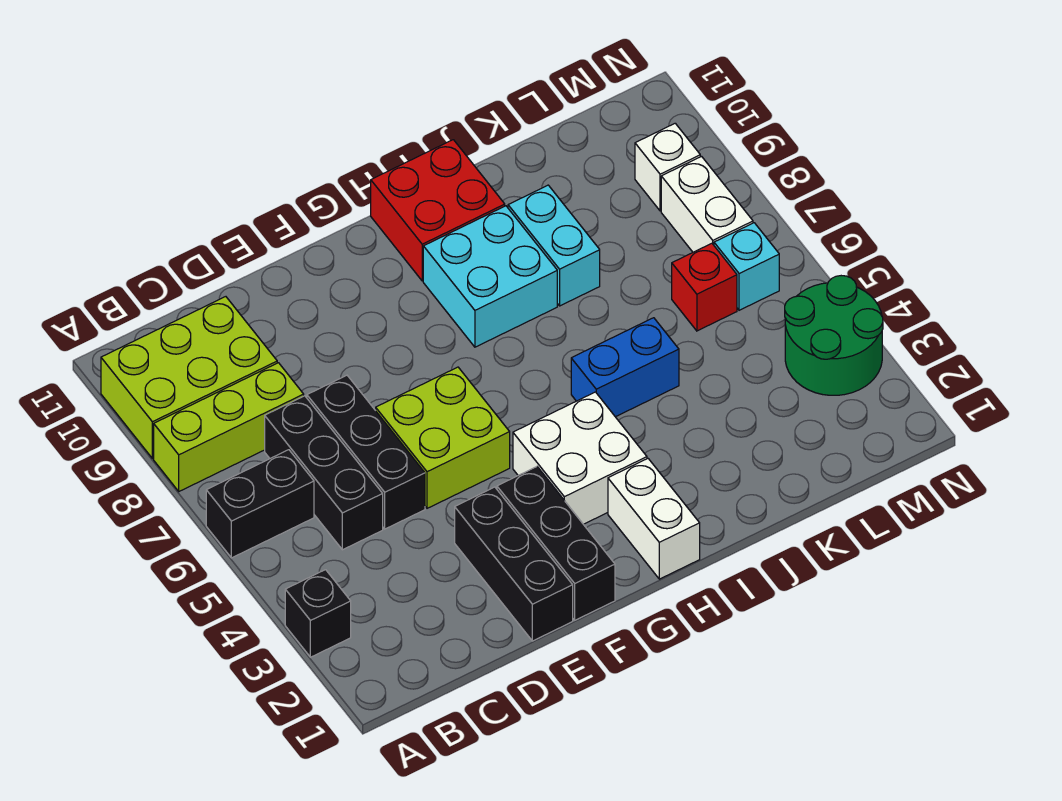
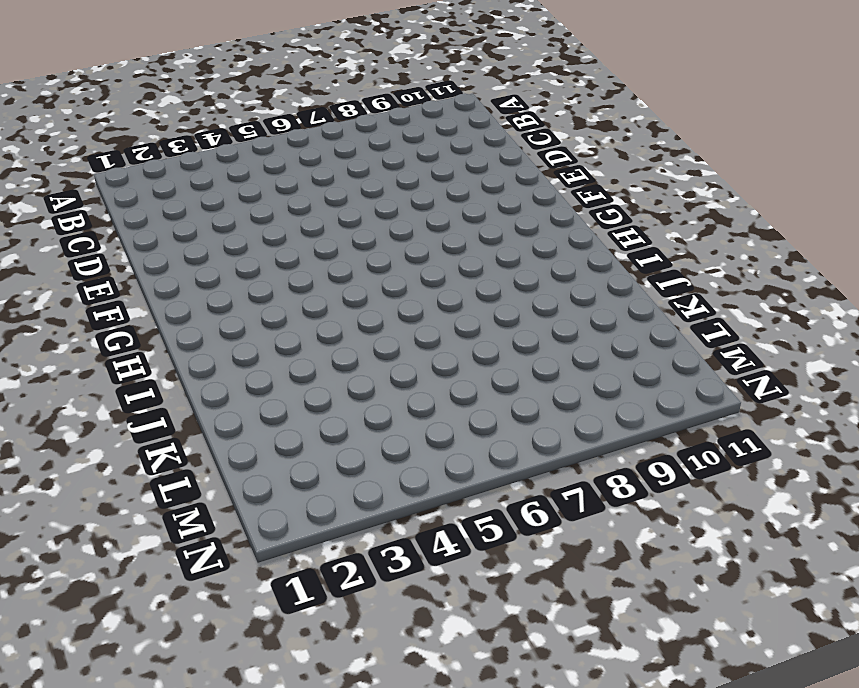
none -> black brick A3 level 1
none -> black brick A6:B6 level 1
none -> lime brick A8:C8 level 1

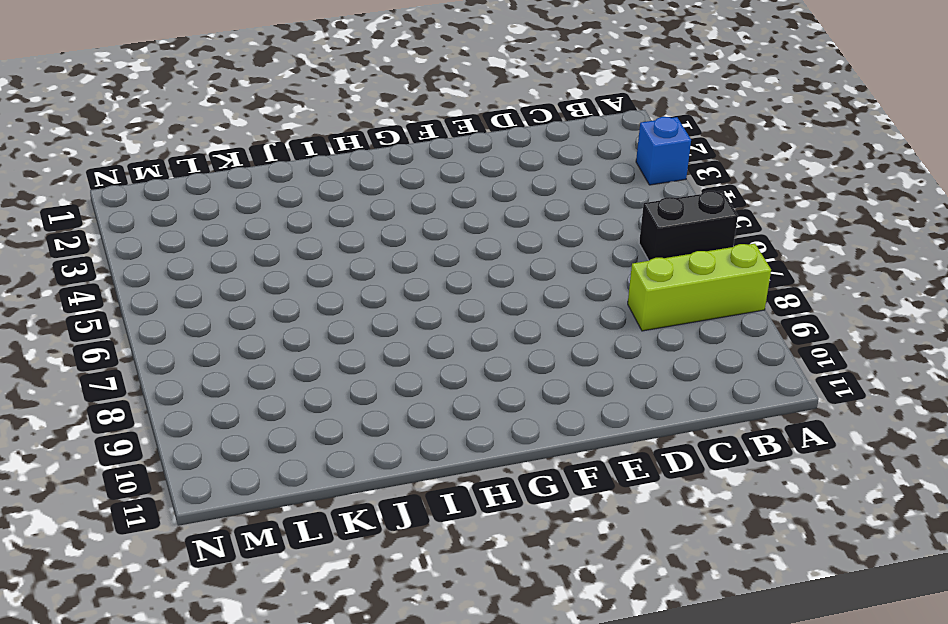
blue brick A3 level 1 -> black brick A3 level 1
none -> lime brick A9:C10 level 1
none -> black brick C5:C7 level 1
none -> black brick D5:D7 level 1

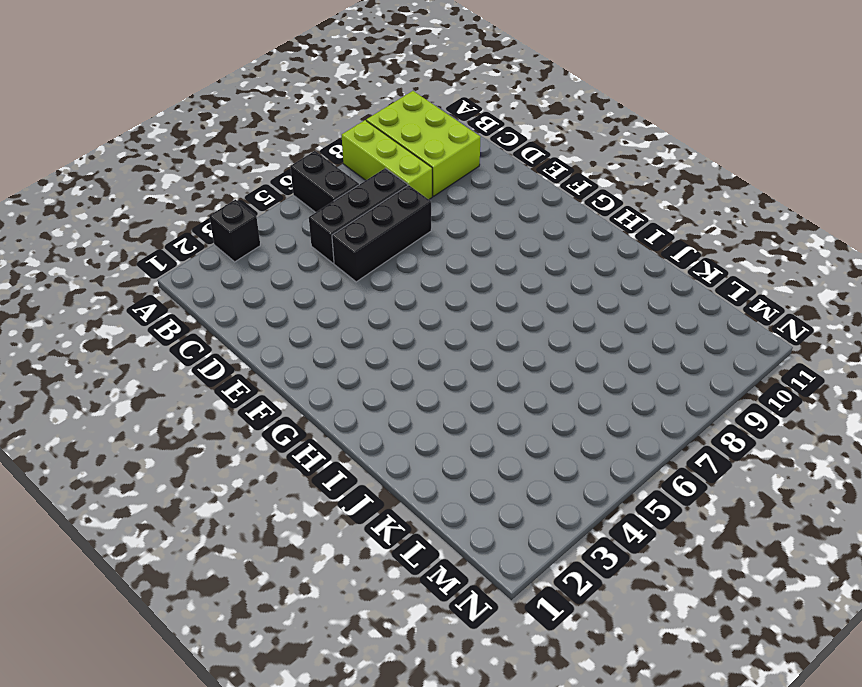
none -> black brick E1:E3 level 1
none -> lime brick E5:F6 level 1
none -> black brick F1:F3 level 1

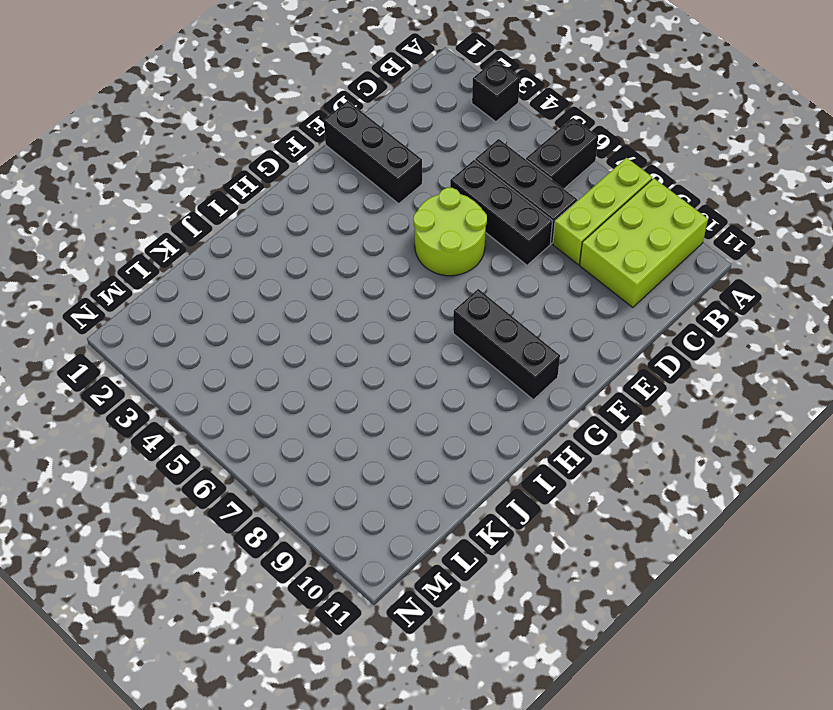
lime round brick E5:F6 level 1 -> lime brick E5:F6 level 1
black brick G8:G10 level 1 -> black brick F1:F3 level 1
none -> white brick G3:H4 level 1
none -> white brick H1:H2 level 1
none -> cyan brick H8:I9 level 1

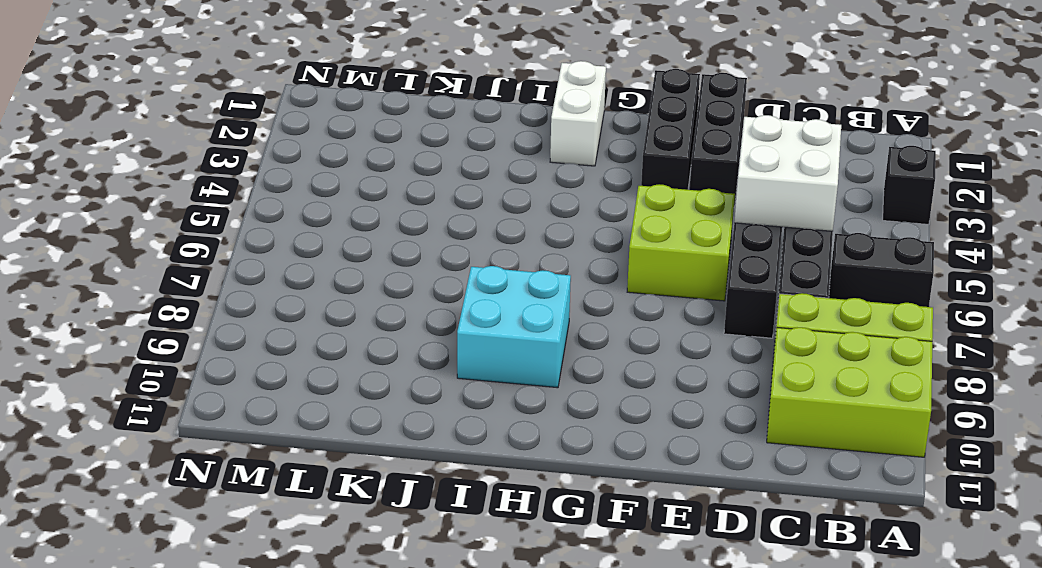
white brick C4:D5 level 2 -> white brick G3:H4 level 1
none -> red brick H10:I11 level 1
none -> blue brick I5:J5 level 1
none -> cyan brick J8:J9 level 1

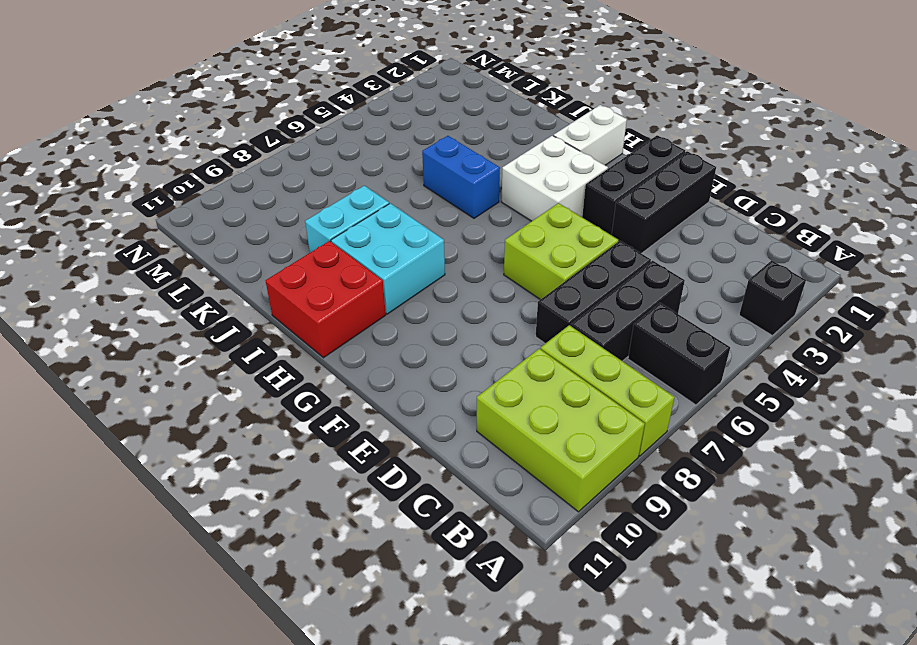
none -> red brick L6 level 1
none -> green round brick M3:N4 level 1
none -> cyan brick M6 level 1

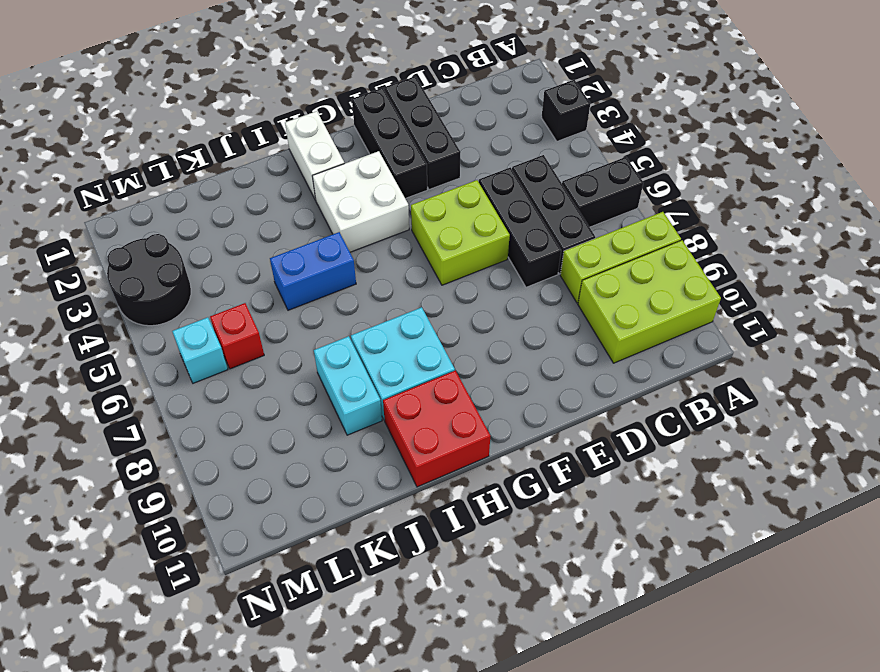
black round brick M3:N4 level 1 -> green round brick M3:N4 level 1
none -> white brick M7:M8 level 1
none -> white brick M9 level 1

